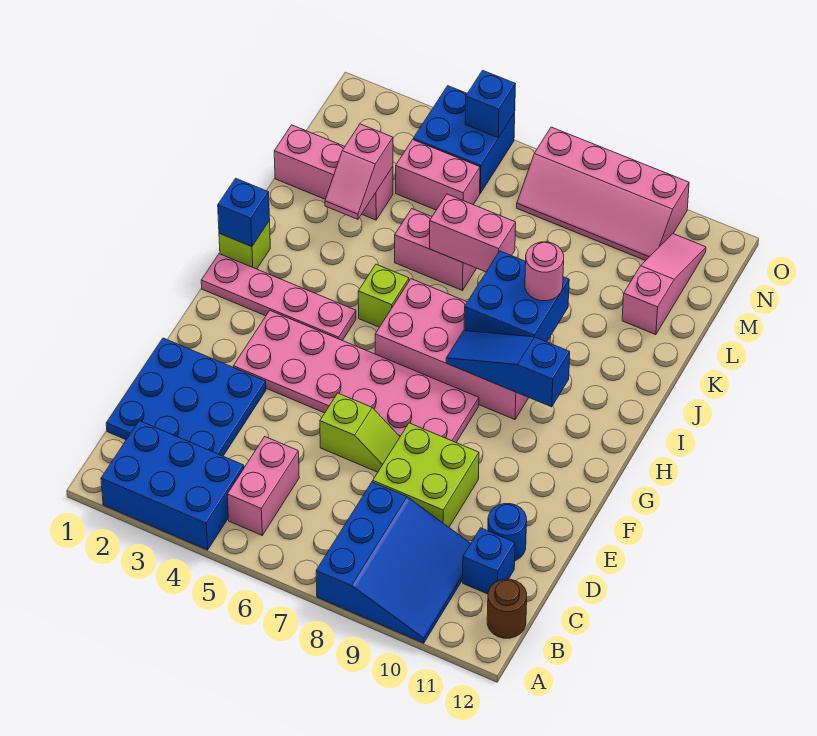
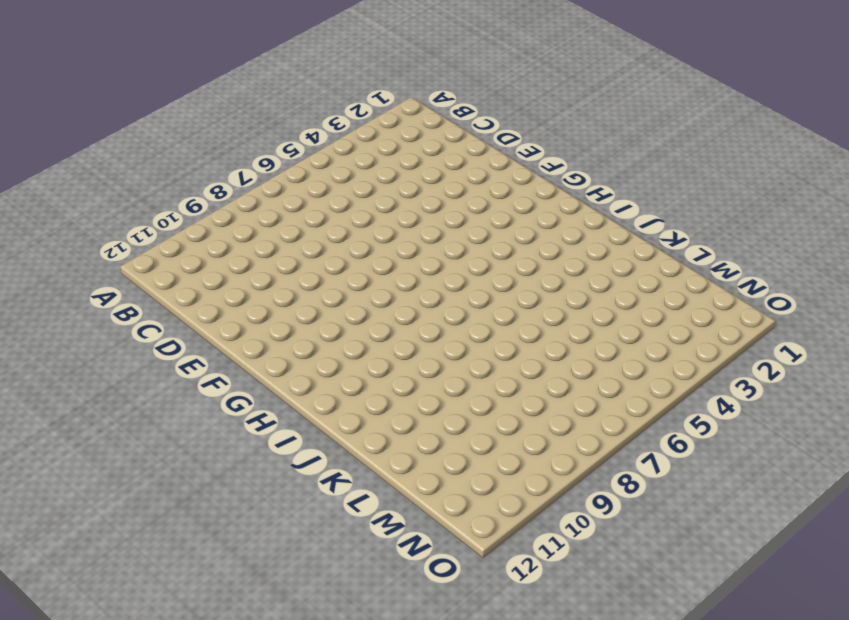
none -> blue brick A2:B4 level 1
none -> blue slope A8:C10 level 1 top 8
none -> pink brick B5:C5 level 1

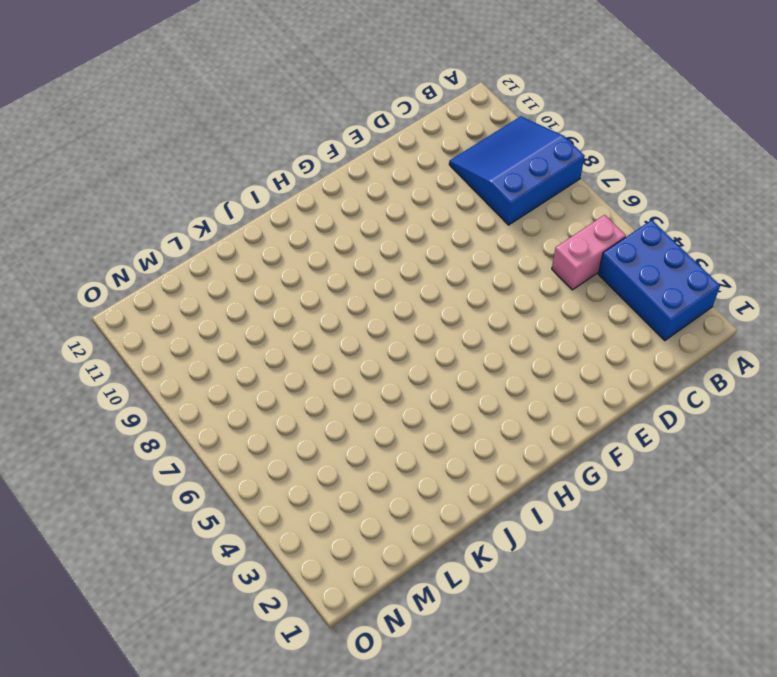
none -> brown round brick B12 level 1
none -> blue plate C1:E3 level 1
none -> blue brick C11 level 1

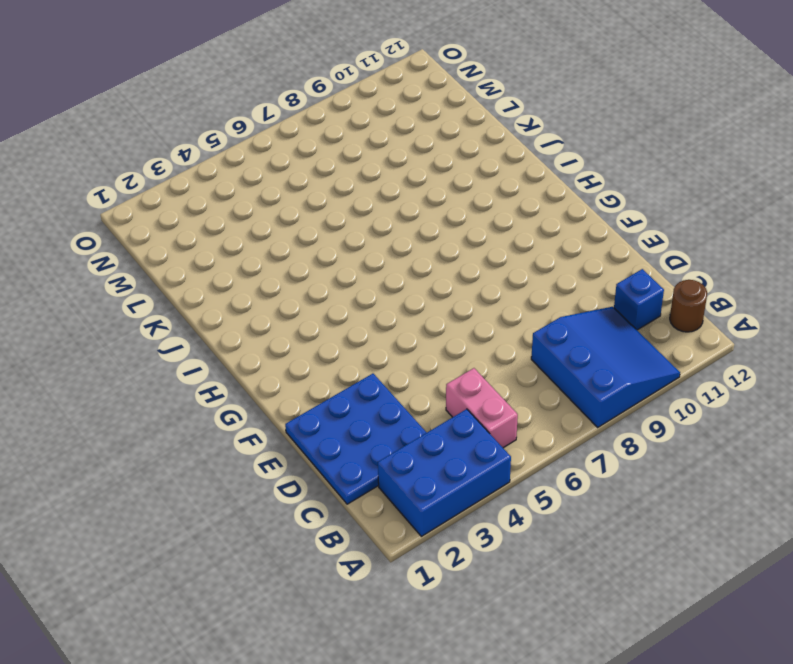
none -> lime brick D8:E9 level 1
none -> blue round brick D11 level 1
none -> lime slope E6:E7 level 1 top 6

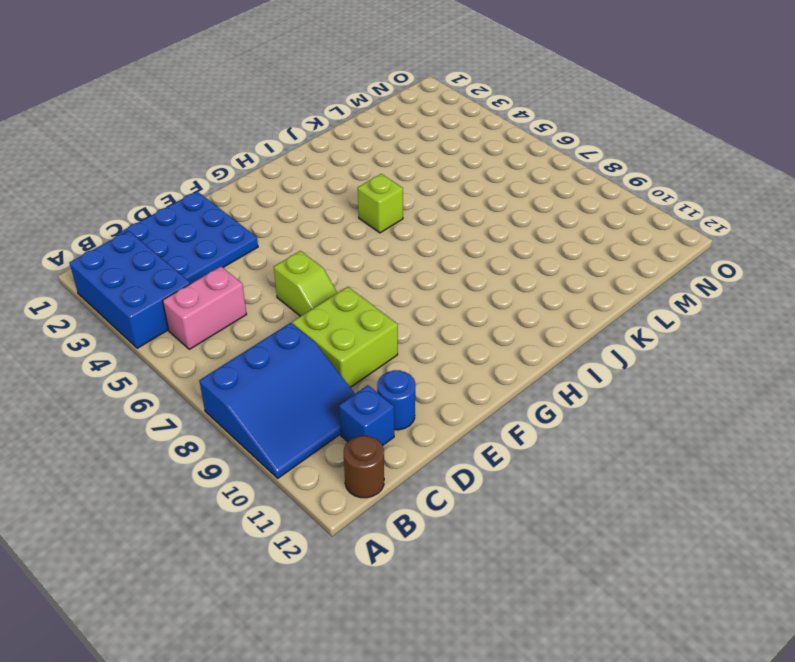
none -> pink plate F3:G8 level 1
none -> pink plate H1:H4 level 1
none -> pink brick H6:I9 level 1

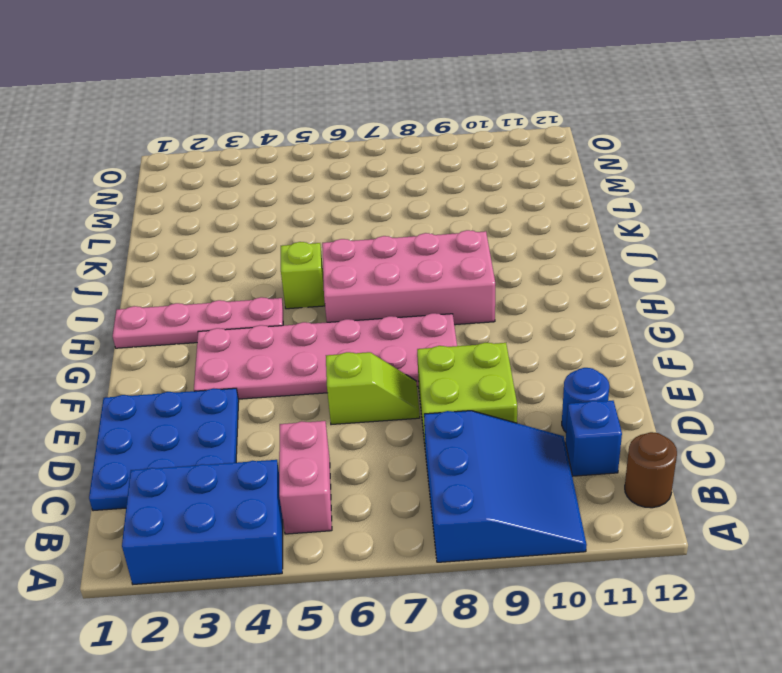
none -> lime brick I1 level 1
none -> pink brick K5:K6 level 1
none -> pink brick L1:L3 level 1

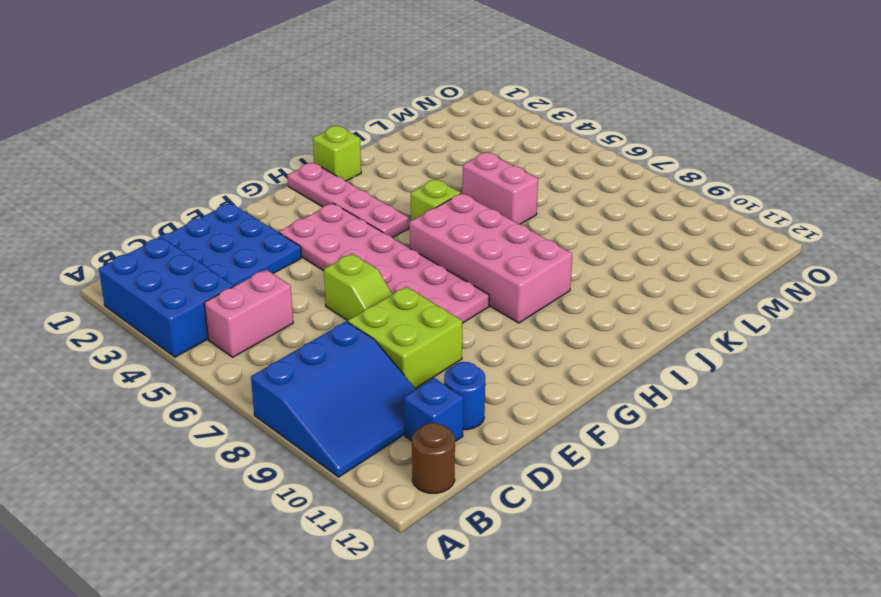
none -> pink brick L1:L3 level 1
none -> pink slope L11:N11 level 1 top L
none -> pink brick M4:M5 level 1

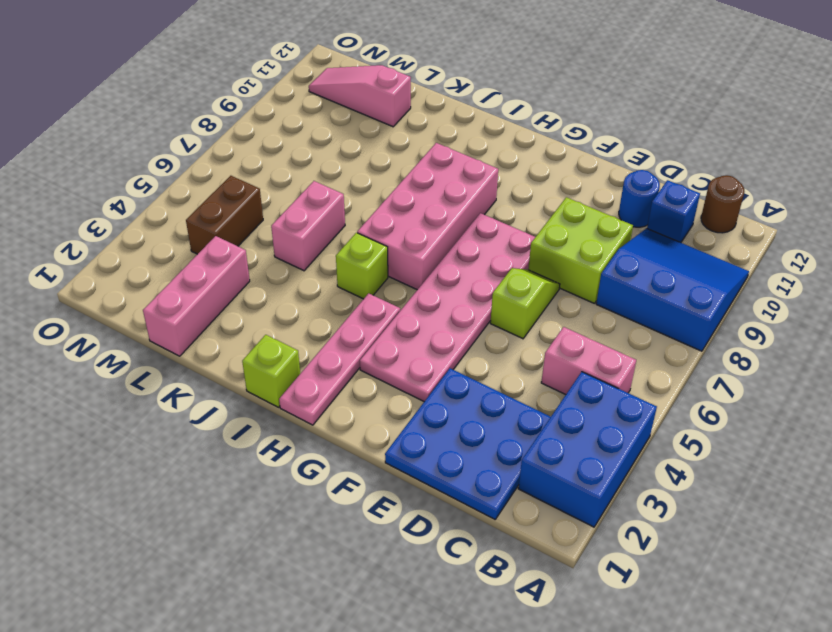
brown brick M4:M5 level 1 -> pink brick M4:M5 level 1
none -> blue brick N4:O5 level 1
none -> pink slope N7:O10 level 1 top O
none -> blue slope H8:H10 level 2 top 10

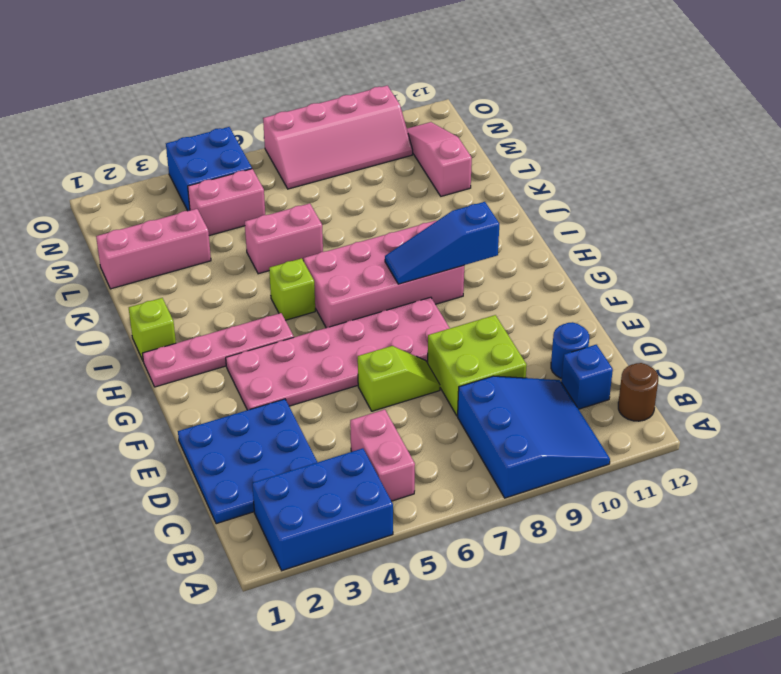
none -> blue brick I1 level 2
none -> blue brick I8:J9 level 2
none -> pink slope K3:L3 level 2 top L

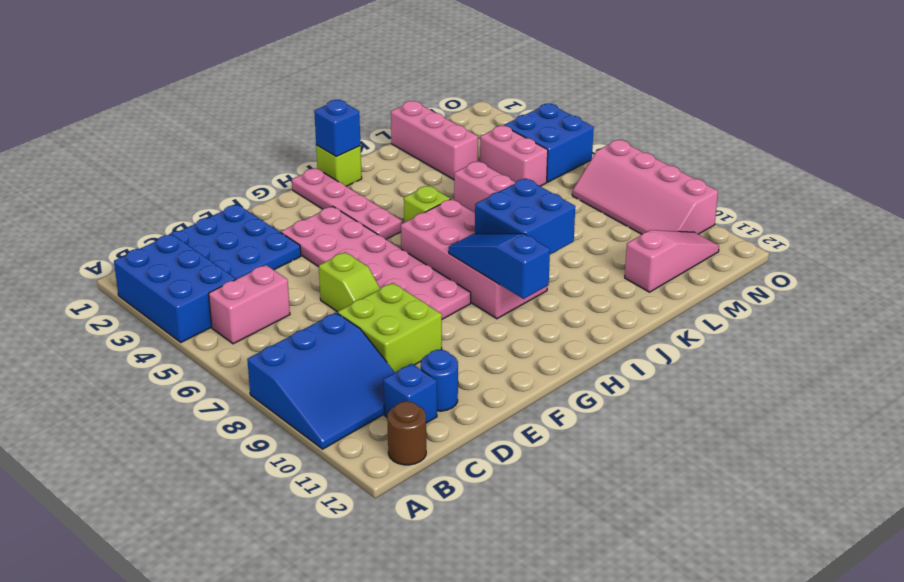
none -> pink slope K3:L3 level 2 top L
none -> pink brick K6:K7 level 2
none -> blue brick O5 level 2

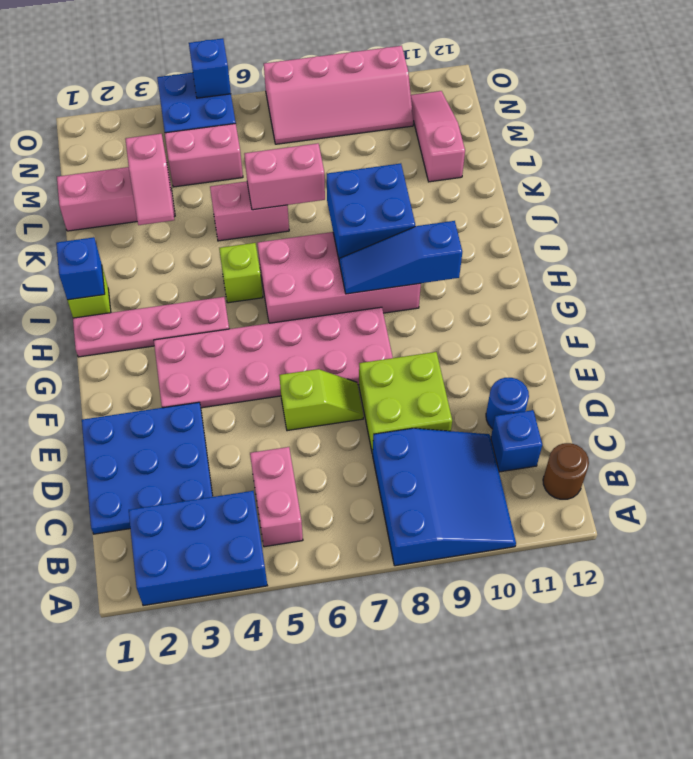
none -> pink round brick J9 level 3

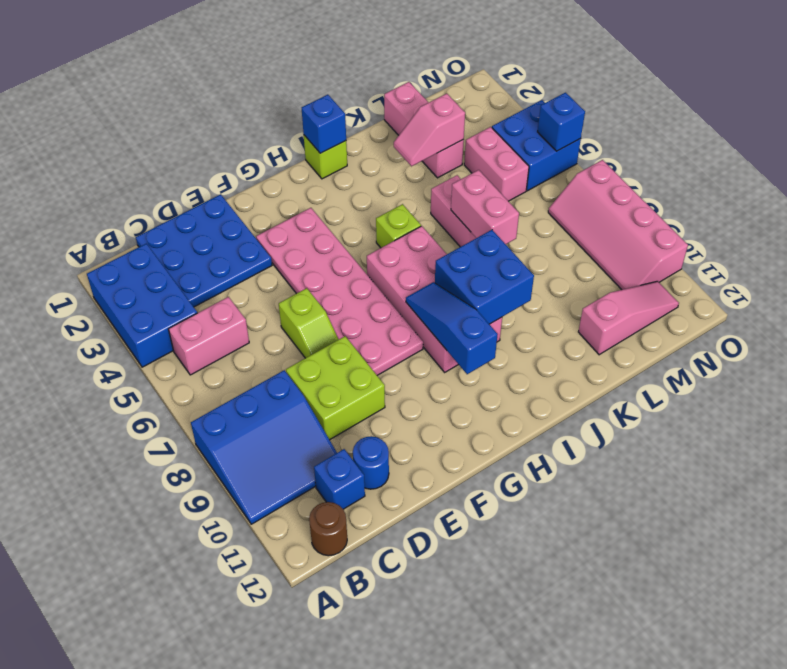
none -> pink plate H1:H4 level 1
none -> pink round brick J9 level 3

